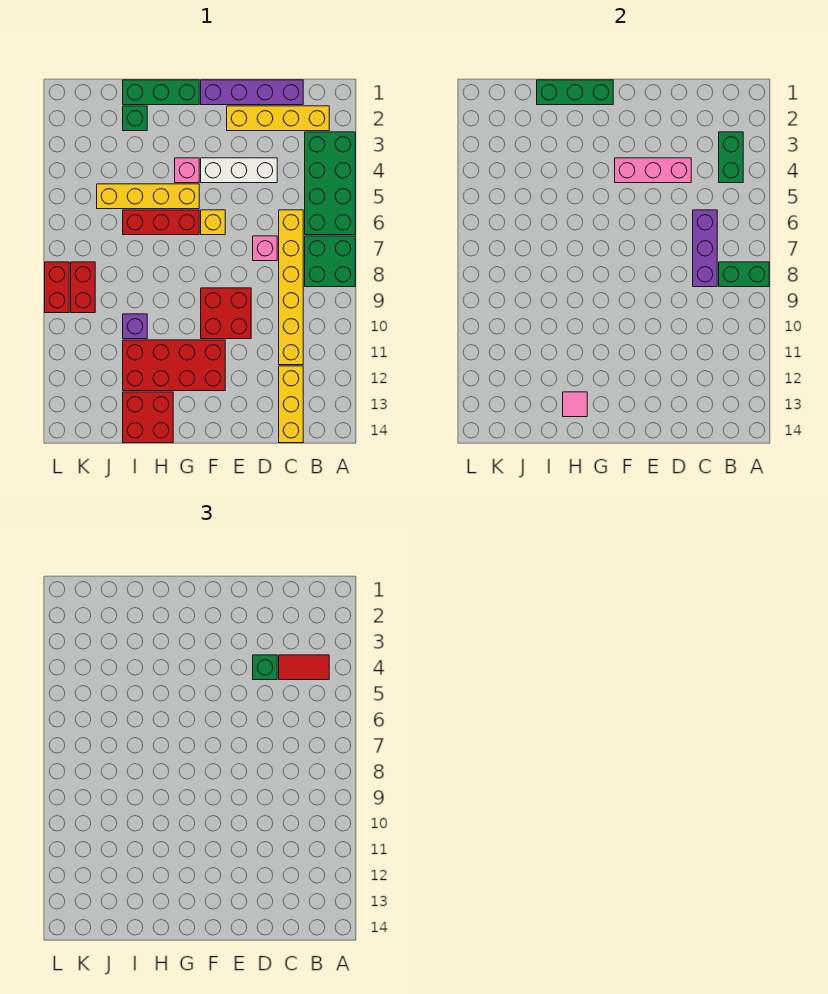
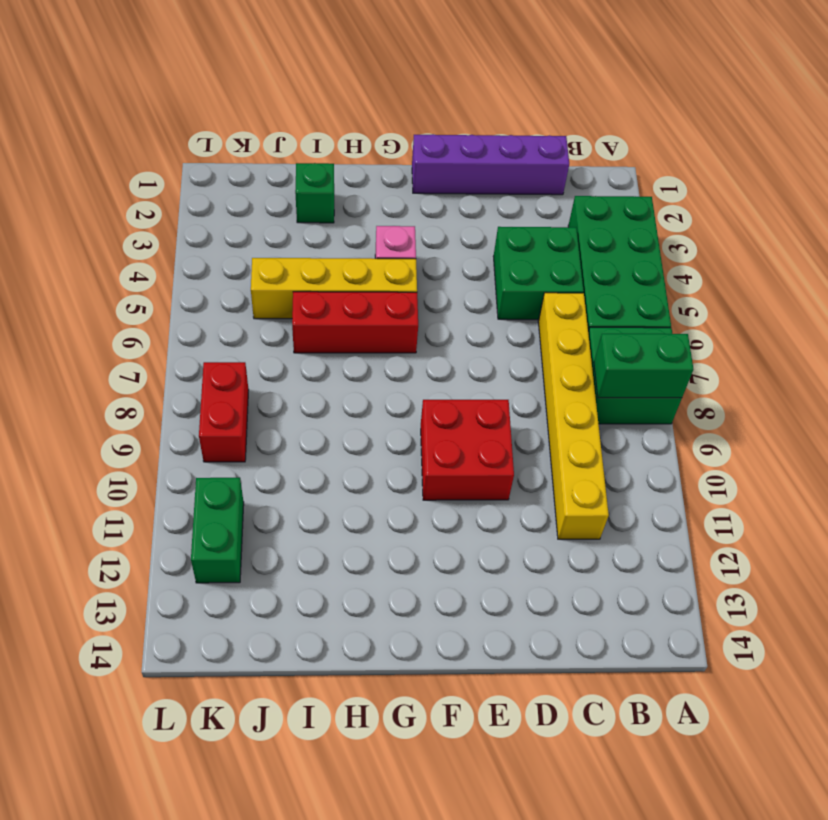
green brick C4:D5 level 1 -> white brick D4:F4 level 1
green brick K11:K12 level 1 -> green brick B3:B4 level 2
none -> yellow brick B2:E2 level 1
none -> yellow brick C12:C14 level 1
none -> pink brick D7 level 1

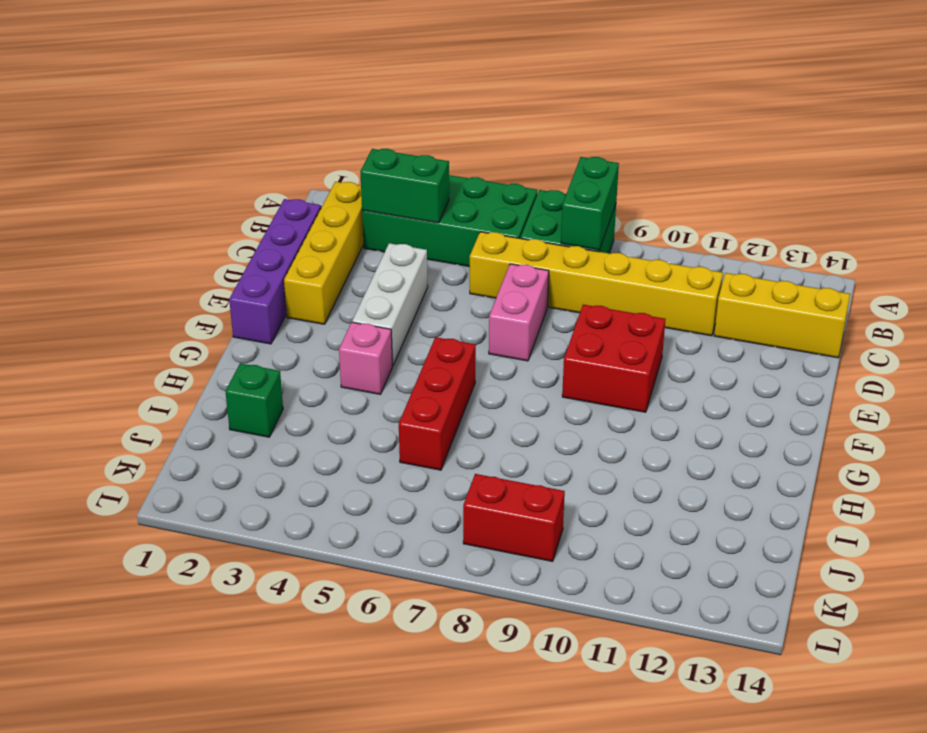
pink brick D7:E7 level 1 -> pink brick D7 level 1
none -> yellow brick F6 level 1
none -> red brick F11:I12 level 1
none -> green brick G1:I1 level 1

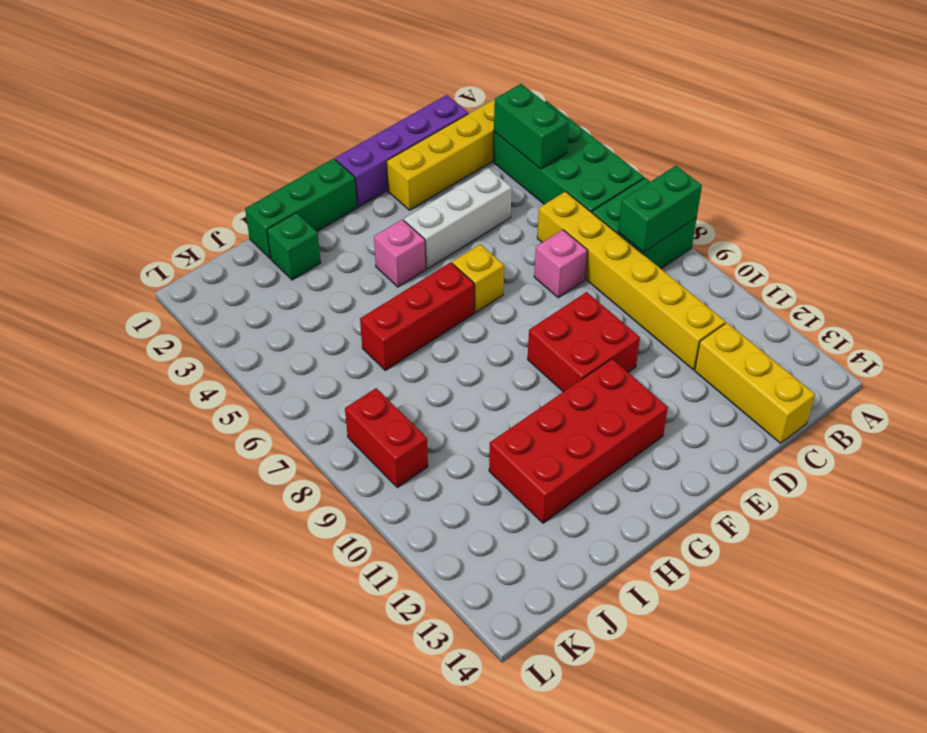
none -> yellow brick G5:J5 level 1
none -> red brick H13:I14 level 1
none -> purple brick I10 level 1

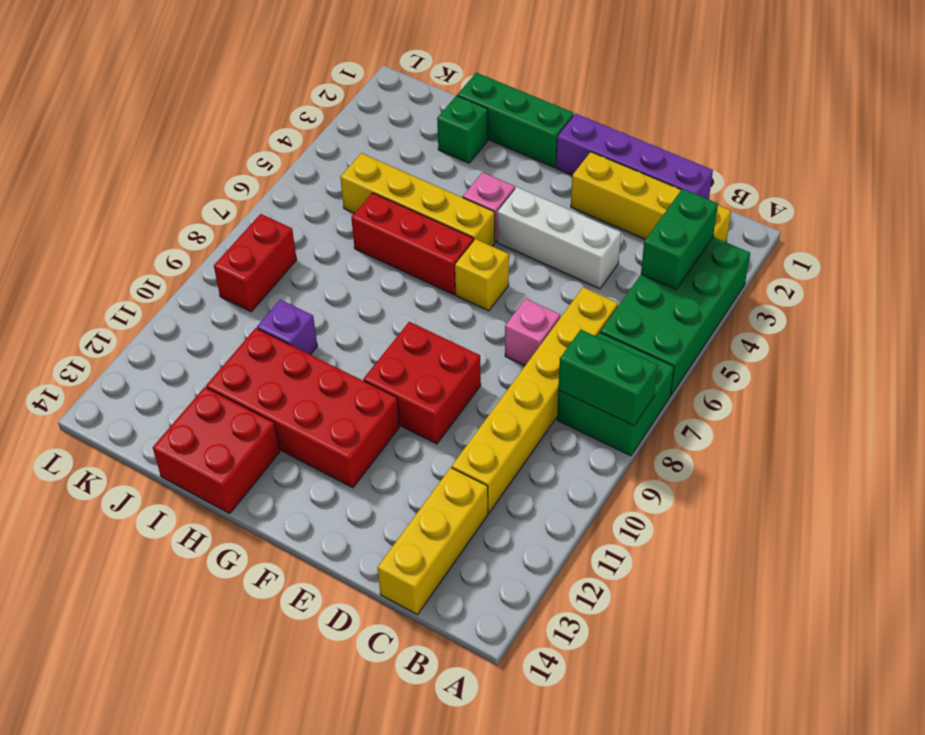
none -> red brick L8:L9 level 1
none -> purple brick C6:C8 level 2
none -> pink brick D4:F4 level 2

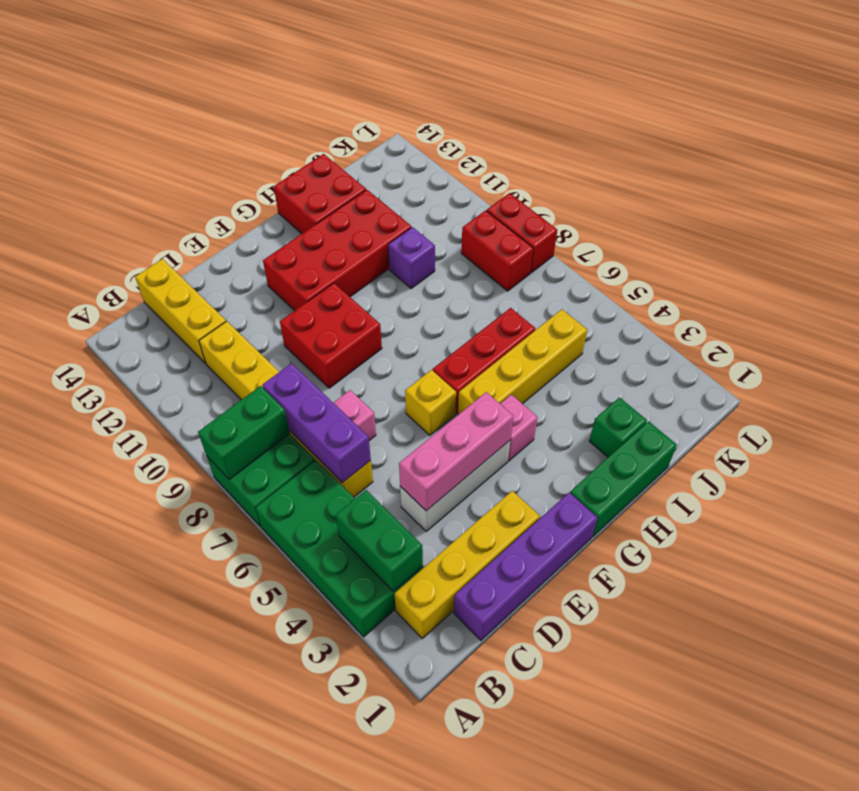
none -> green brick G1:I1 level 2
none -> pink tile H13 level 2
none -> red tile B4:C4 level 3

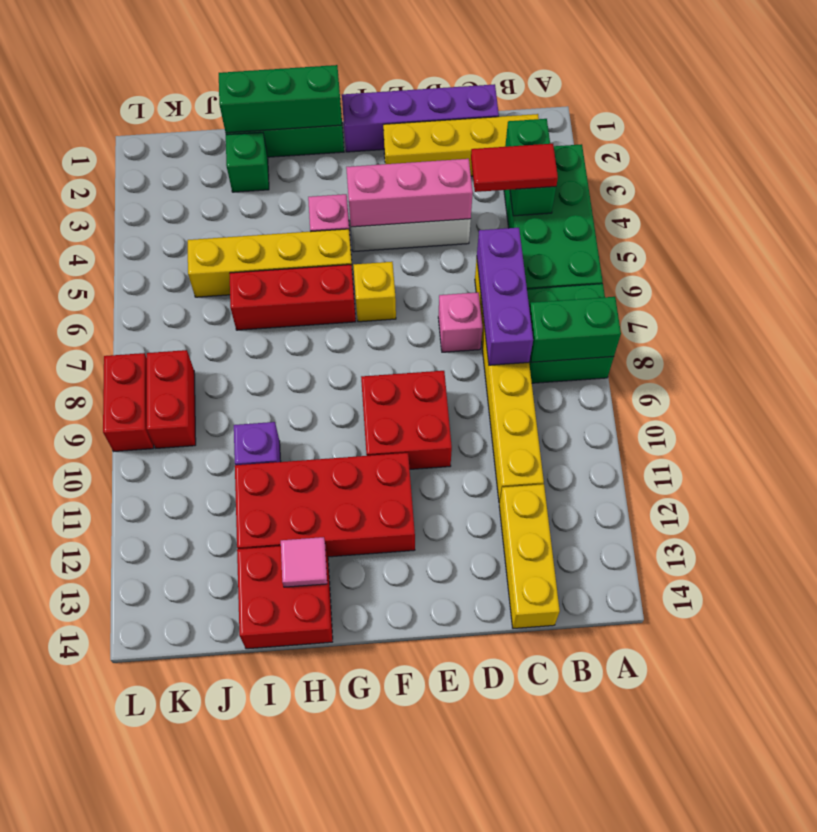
none -> green brick D4 level 3

